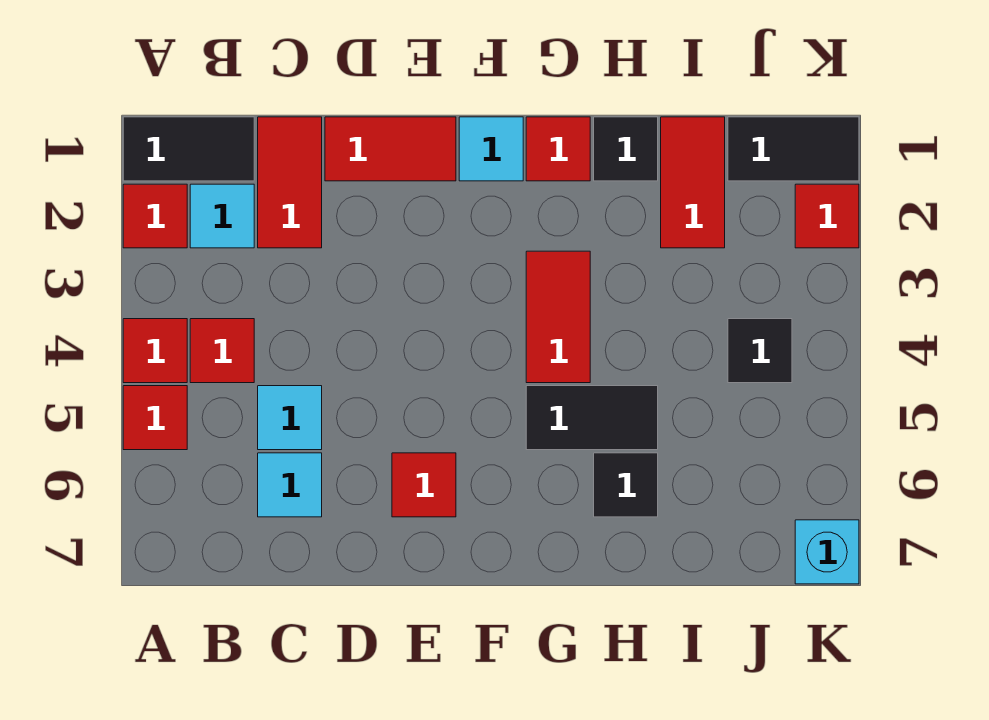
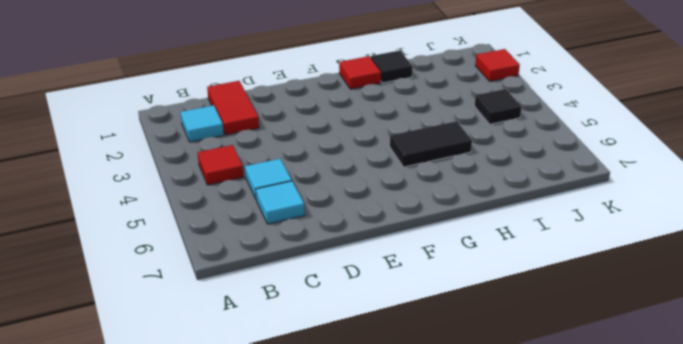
none -> black tile A1:B1 level 1
none -> red tile A2 level 1
none -> red tile A4 level 1

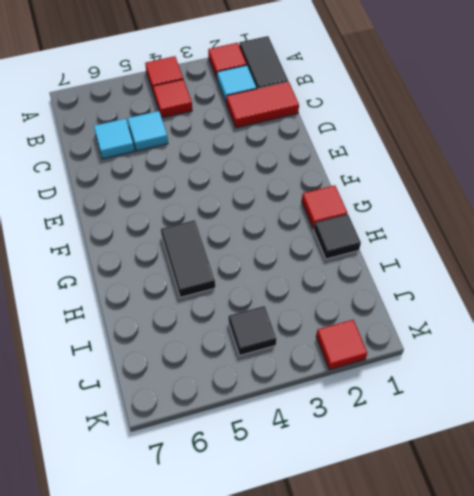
none -> red tile A5 level 1
none -> red tile D1:E1 level 1
none -> red tile E6 level 1

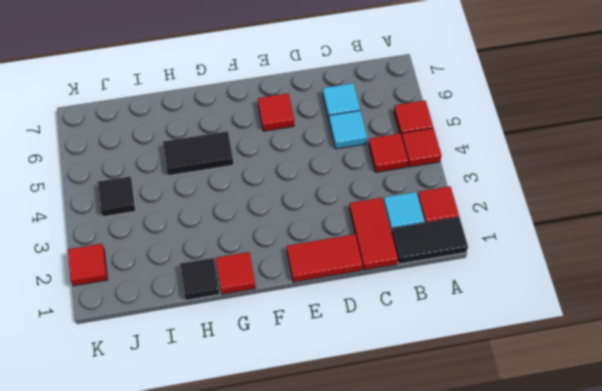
none -> cyan tile F1 level 1
none -> red tile G3:G4 level 1
none -> black tile H6 level 1

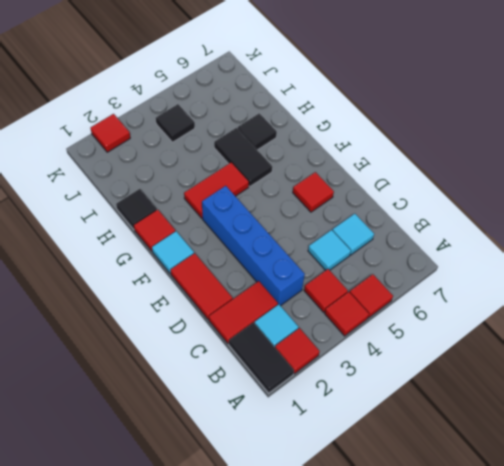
blue brick C3:F3 level 1 -> none
none -> red tile I1:I2 level 1
none -> black tile J1:K1 level 1
none -> cyan brick K7 level 1

